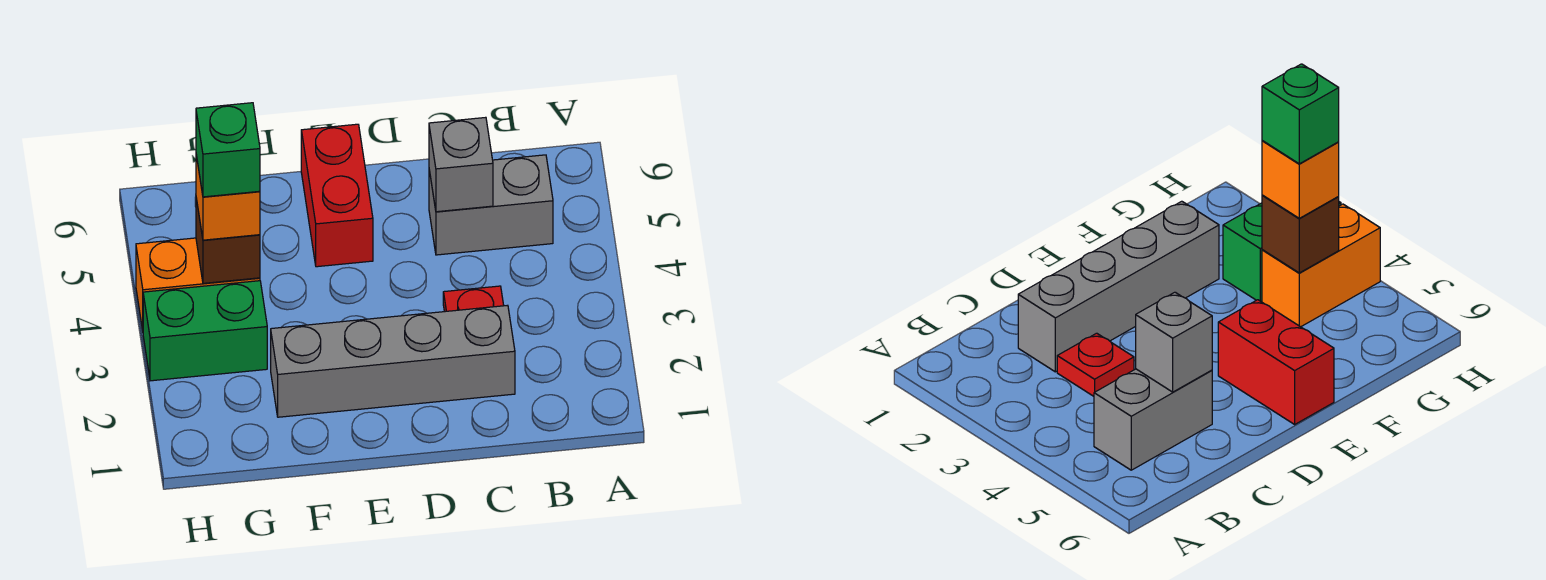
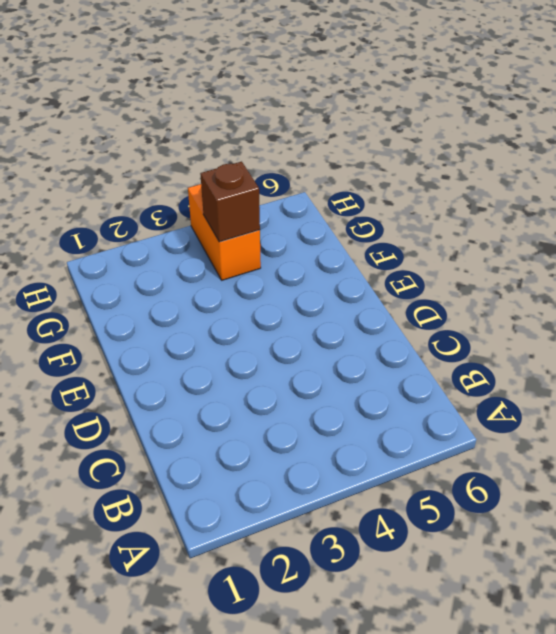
none -> grey brick B5:C5 level 1
none -> grey brick C2:F2 level 1

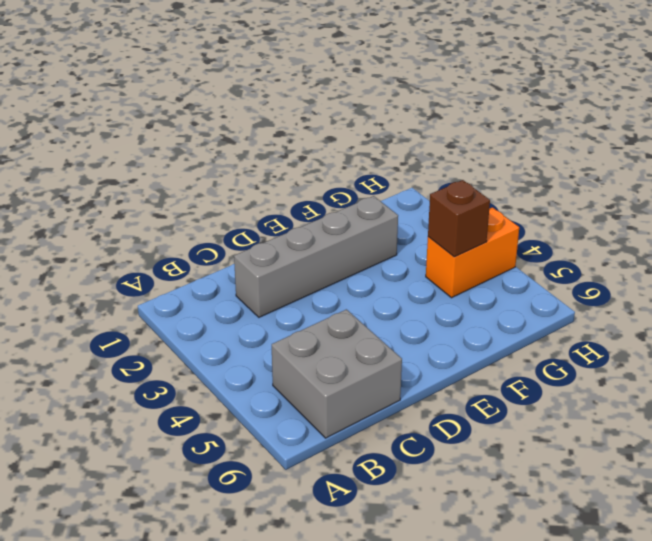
grey brick B5:C6 level 1 -> grey brick B5:C5 level 1
none -> red plate C3 level 1
none -> red brick E5:E6 level 1

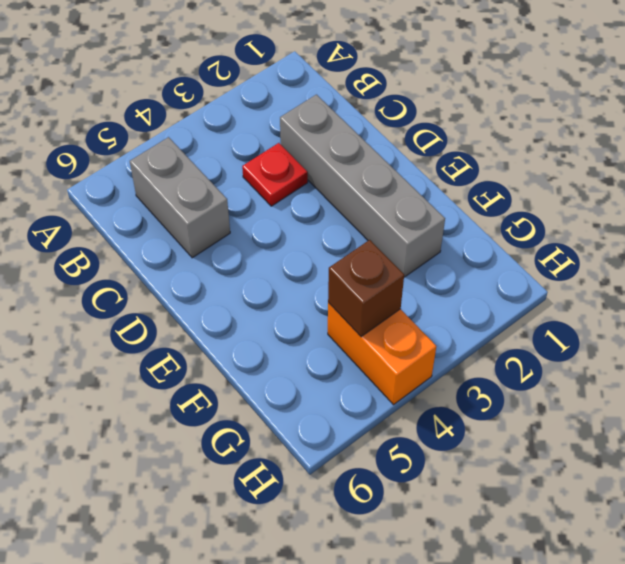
none -> red brick E5:E6 level 1
none -> green brick G3:H3 level 1

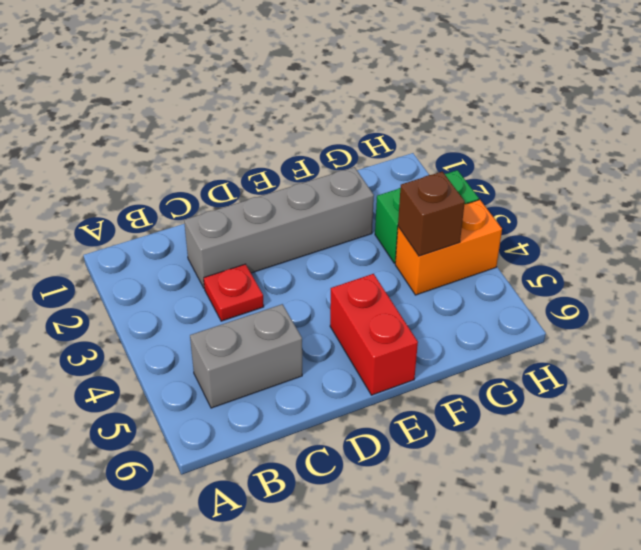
none -> grey brick C5 level 2
none -> orange brick G4 level 3

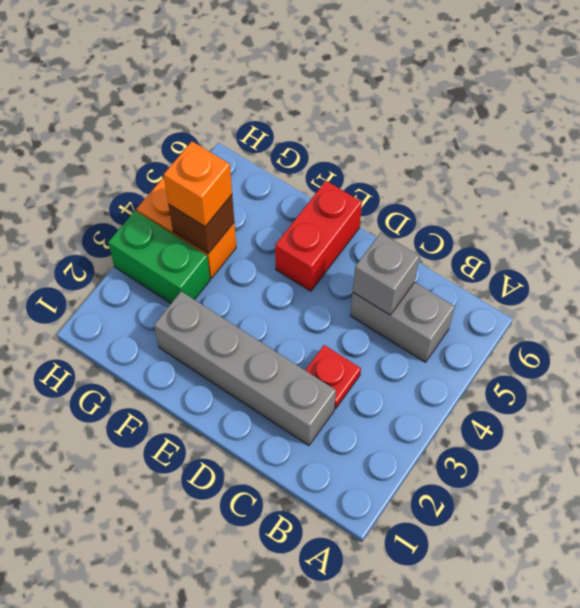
none -> green brick G4 level 4

